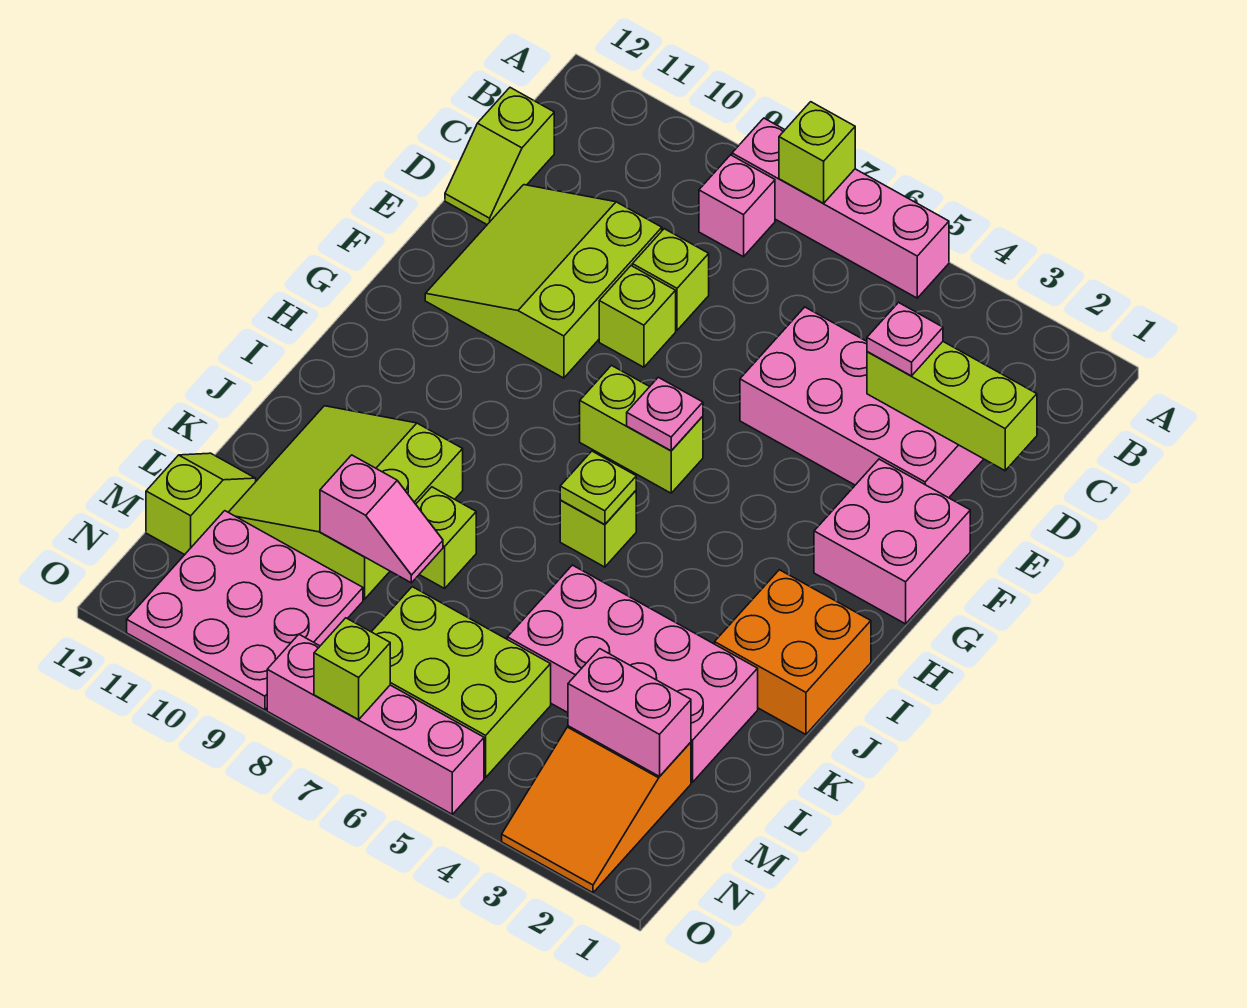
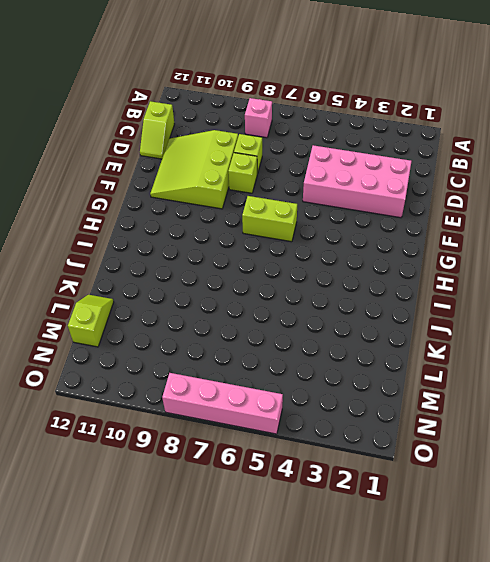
none -> pink brick A5:A8 level 1
none -> pink brick F1:G2 level 1
none -> orange brick I1:J2 level 1

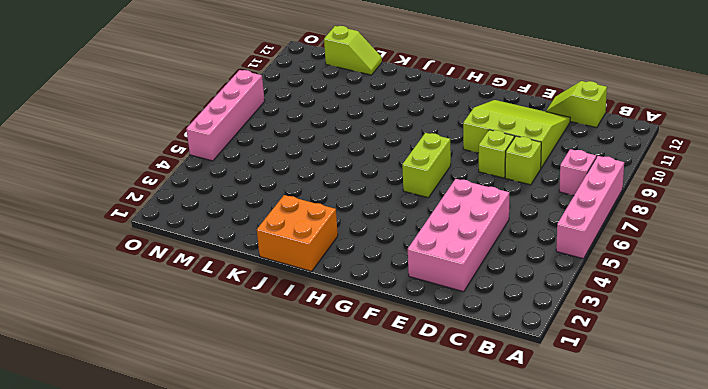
none -> pink brick F1:G2 level 1
none -> lime brick I6 level 1
none -> lime slope J9:L11 level 1 top 9

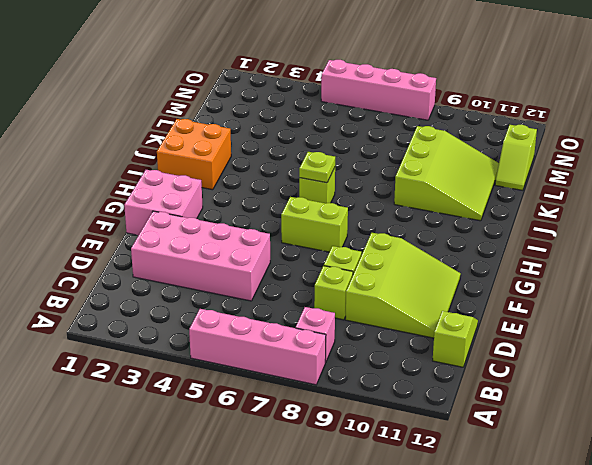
none -> pink brick K2:L5 level 1
none -> lime brick K8 level 1
none -> orange slope M2:O3 level 1 top M

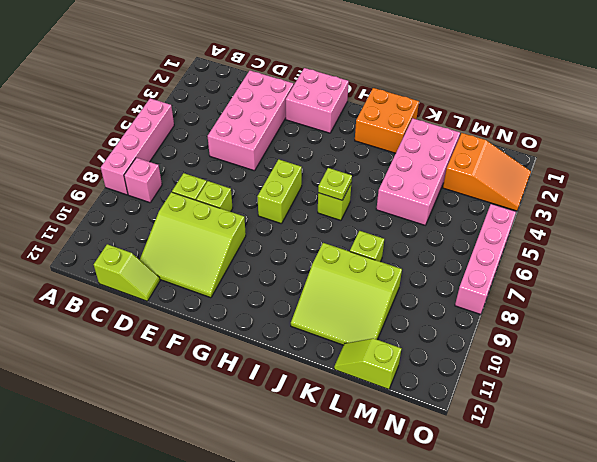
none -> lime brick M5:N7 level 1
none -> pink plate M9:O11 level 1
none -> lime brick A7 level 2

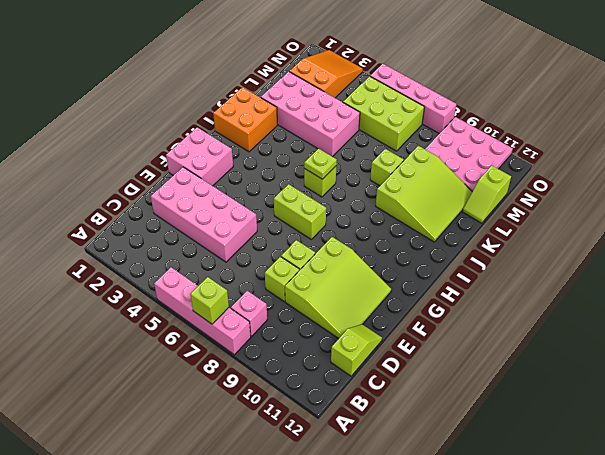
none -> lime brick D1:D3 level 2
none -> pink plate G6 level 2
none -> pink slope L8:L9 level 2 top 9

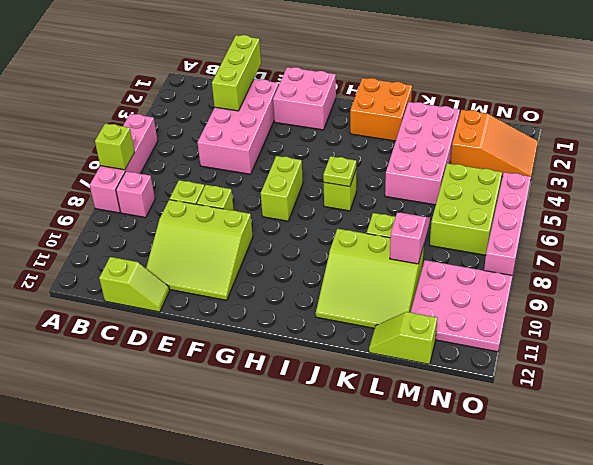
none -> pink plate G6 level 2
none -> pink brick M2:M3 level 2
none -> lime brick O7 level 2

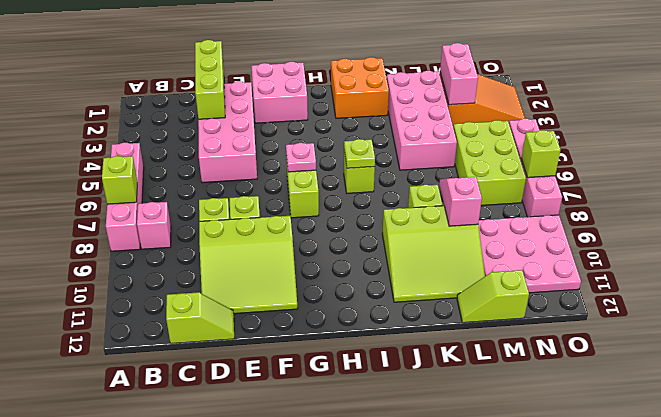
none -> pink plate D3 level 3

